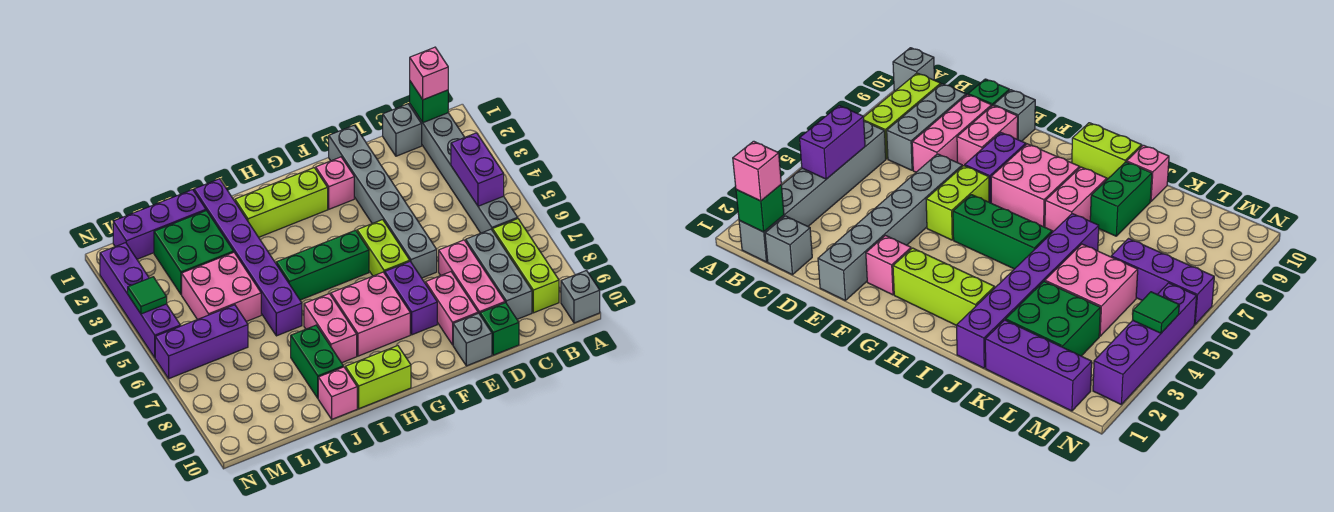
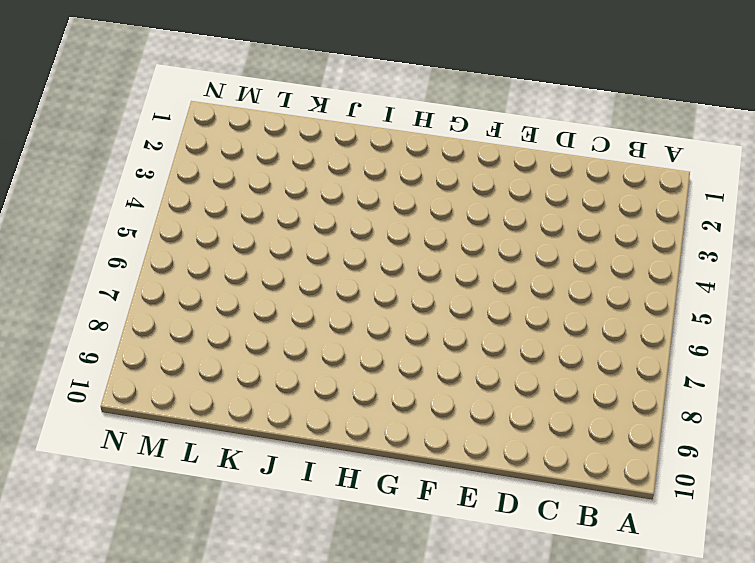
none -> grey brick A10 level 1
none -> grey brick B1:B6 level 1
none -> lime brick B7:B9 level 1
none -> grey brick C1 level 1

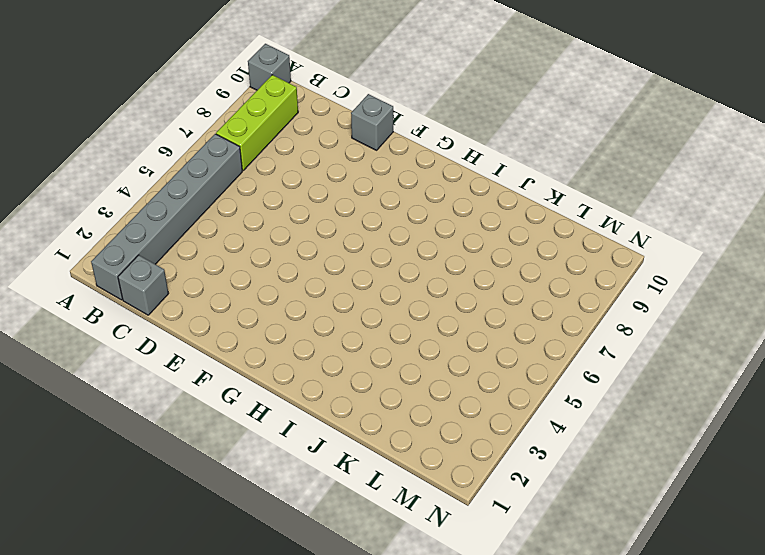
none -> grey brick C7:C9 level 1
none -> pink brick D7:D9 level 1
none -> green brick D10 level 1
none -> grey brick E1:E6 level 1

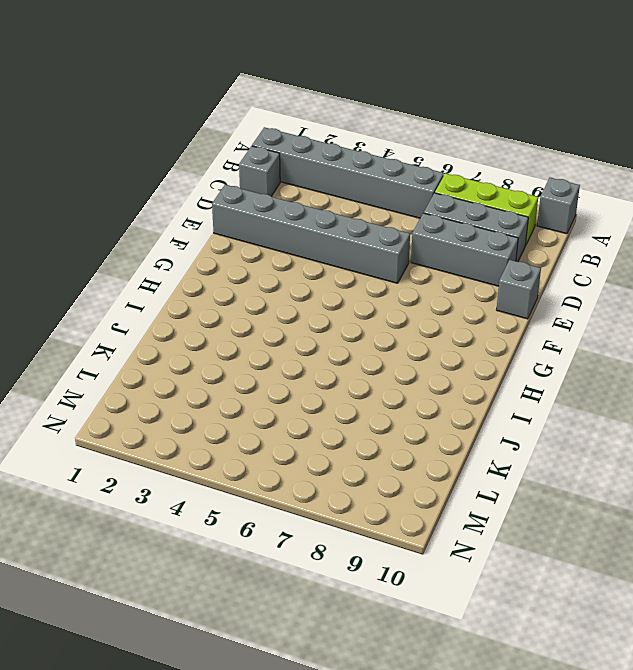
grey brick D7:D9 level 1 -> pink brick D7:D9 level 1
none -> green brick D10 level 1
none -> pink brick E8:E9 level 1
none -> pink brick F2 level 1
none -> lime brick F5:F6 level 1

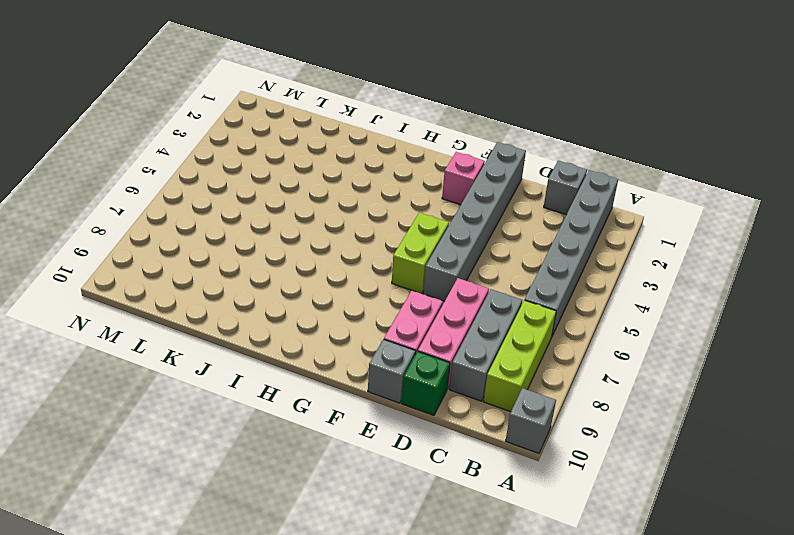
none -> purple brick F7:F8 level 1
none -> lime brick G2:I2 level 1
none -> green brick G5:I5 level 1
none -> pink brick G7:H8 level 1

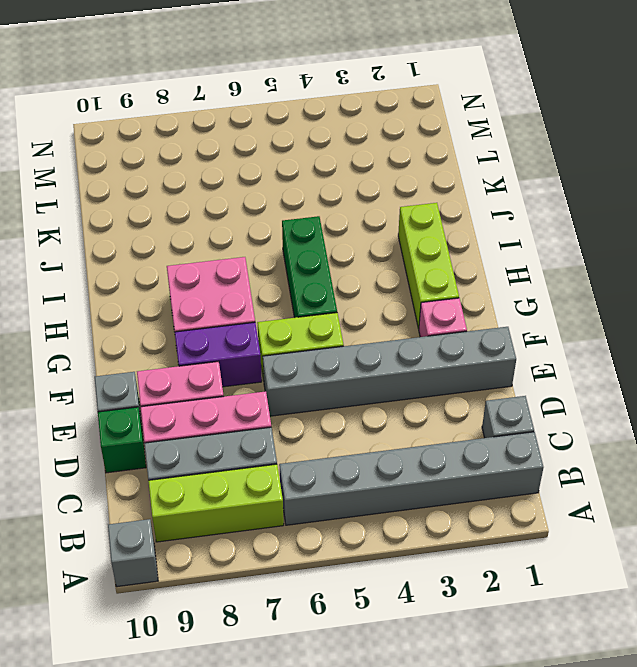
none -> lime brick H10:I10 level 1
none -> pink brick I7:I8 level 1
none -> purple brick J1:J6 level 1
none -> green brick J8:J9 level 1

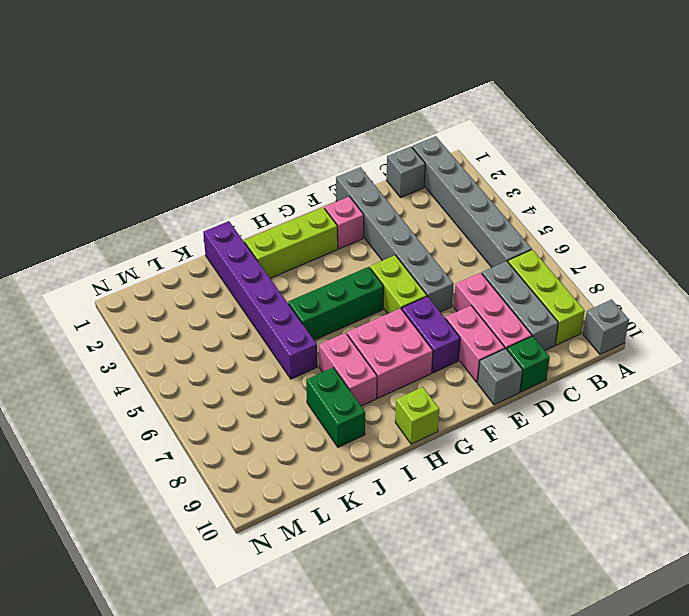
lime brick H10 level 1 -> lime brick H10:I10 level 1
none -> pink brick J10 level 1
none -> purple brick K1:M1 level 1
none -> green brick K2:L3 level 1
none -> pink brick K4:L5 level 1

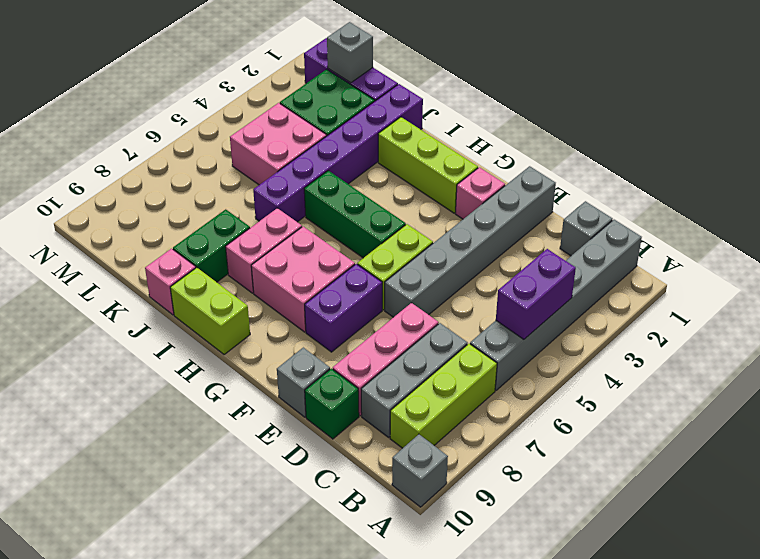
grey brick L1 level 2 -> none
none -> pink brick E8:E9 level 1
none -> purple brick L6:N6 level 1
none -> purple brick N2:N5 level 1
none -> green brick B1 level 2

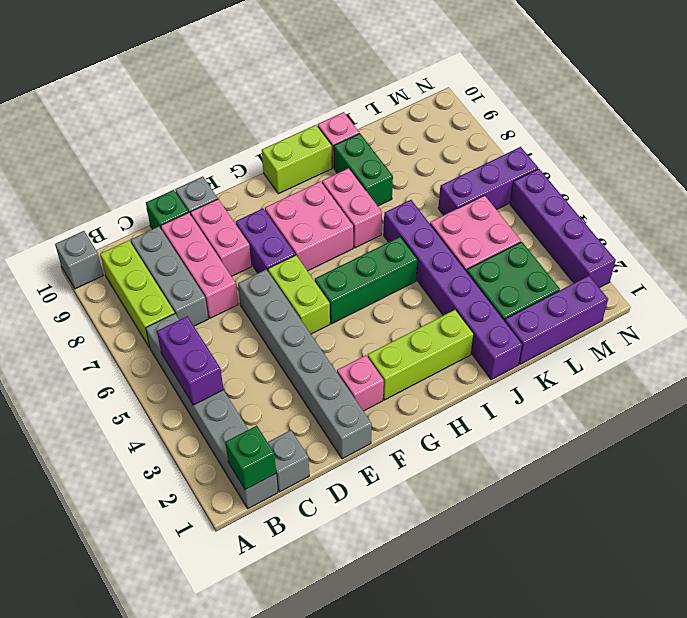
none -> green tile N4 level 2
none -> pink brick B1 level 3

